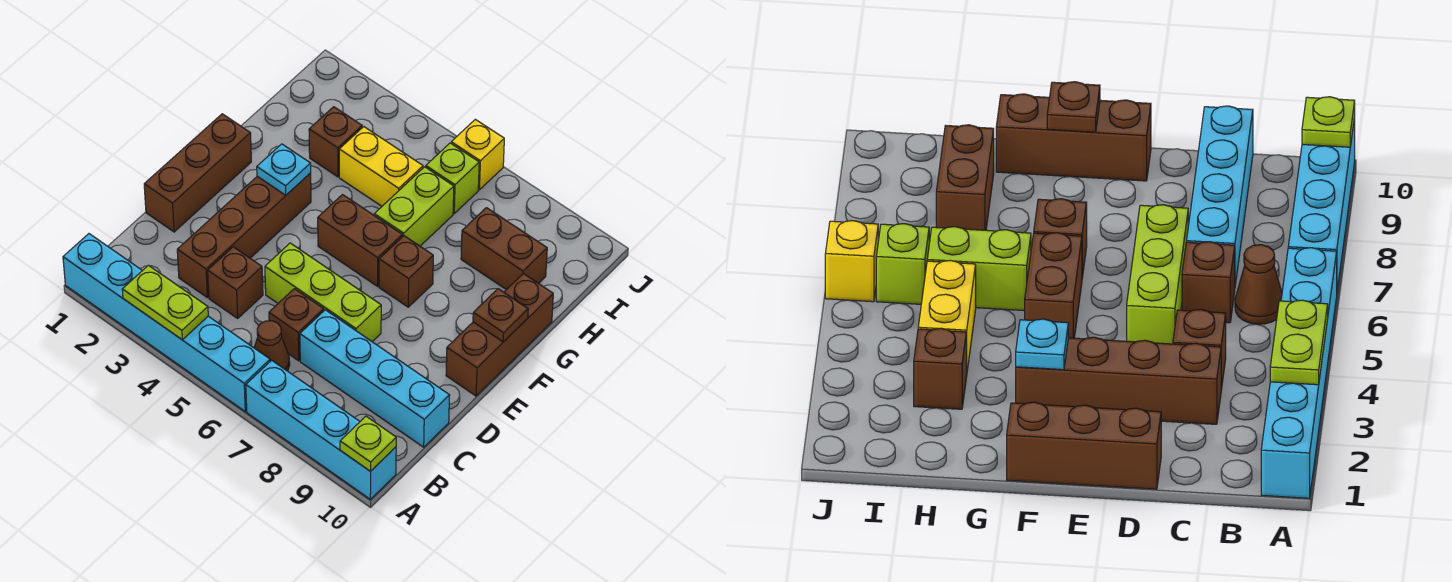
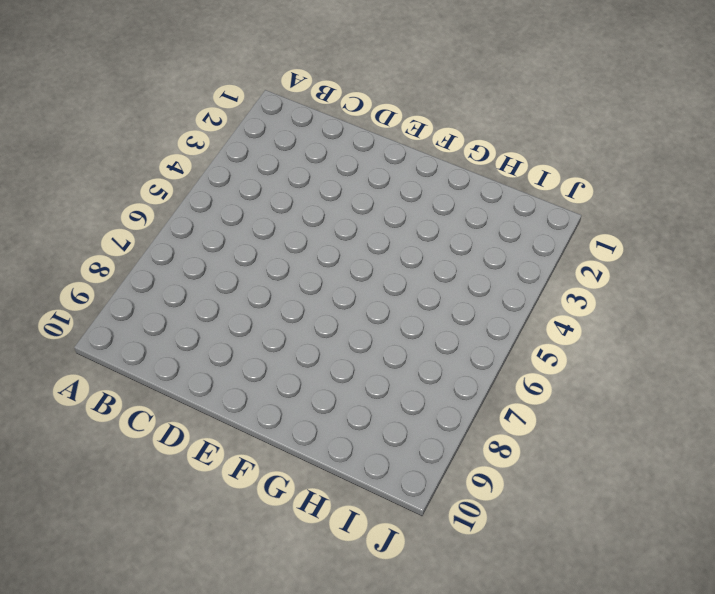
none -> cyan brick A1:A6 level 1
none -> cyan brick A7:A10 level 1
none -> brown cone B6 level 1

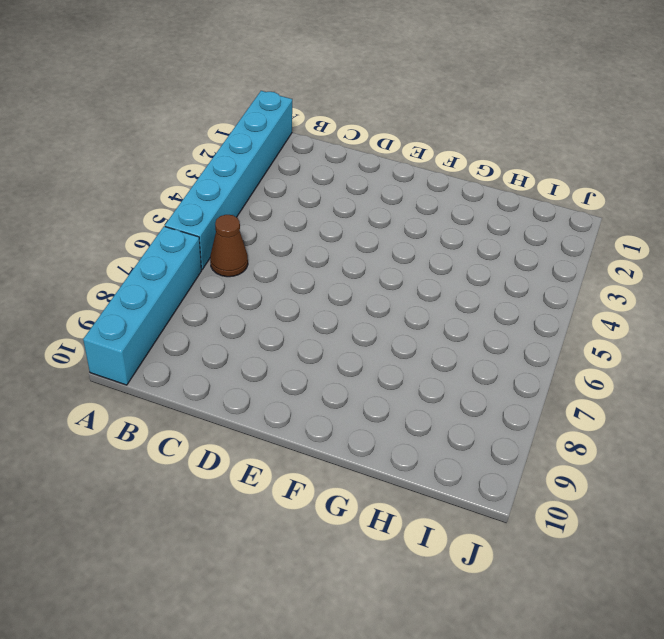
none -> brown brick C3:F3 level 1
none -> brown brick C4 level 1
none -> brown brick C6 level 1

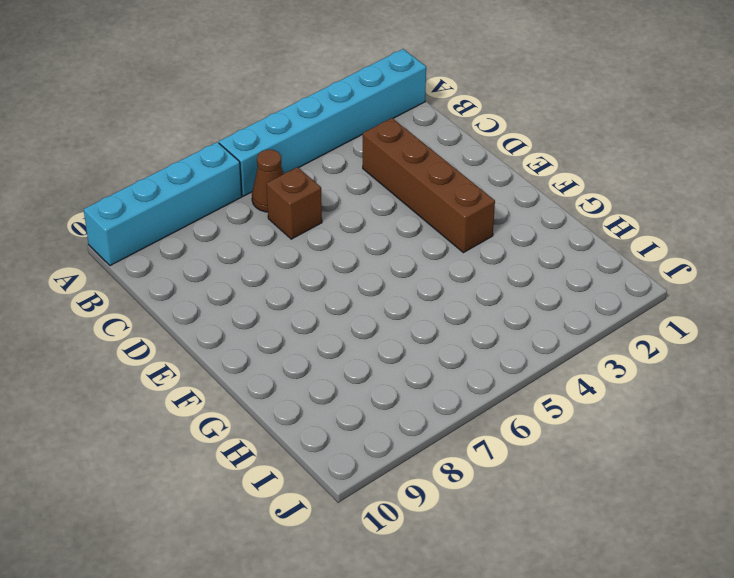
none -> brown brick C4 level 1
none -> cyan brick C7:C10 level 1
none -> brown brick D1:F1 level 1

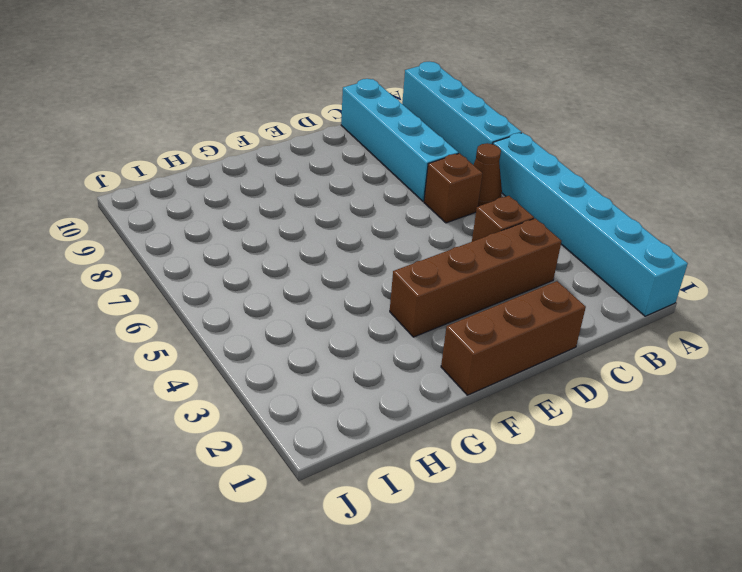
none -> lime brick D5:D7 level 1
none -> brown brick E10:G10 level 1
none -> brown brick F5:F6 level 1

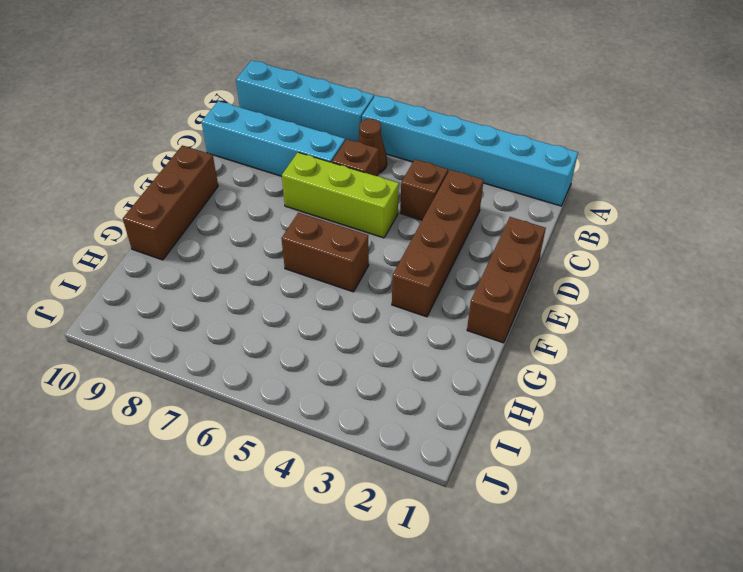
none -> brown brick F7 level 1
none -> lime brick G6:H6 level 1
none -> brown brick H3 level 1

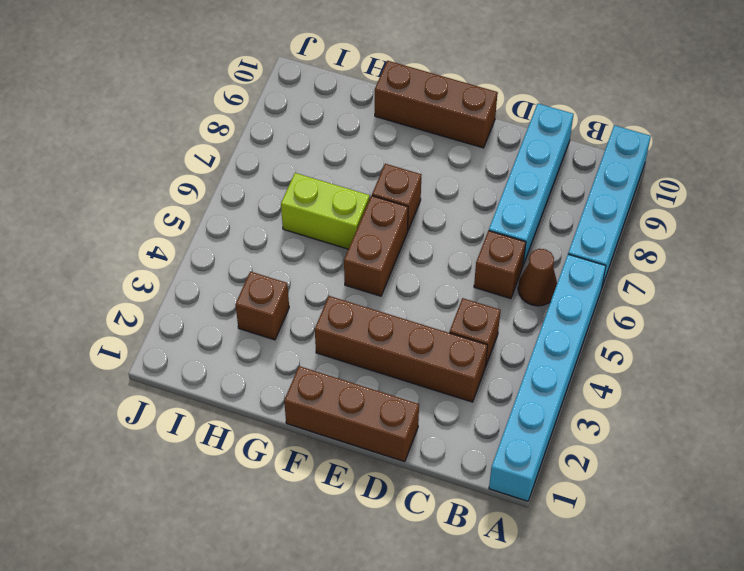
none -> lime brick D5:D7 level 1
none -> yellow brick H4:H5 level 1
none -> brown brick H8:H9 level 1

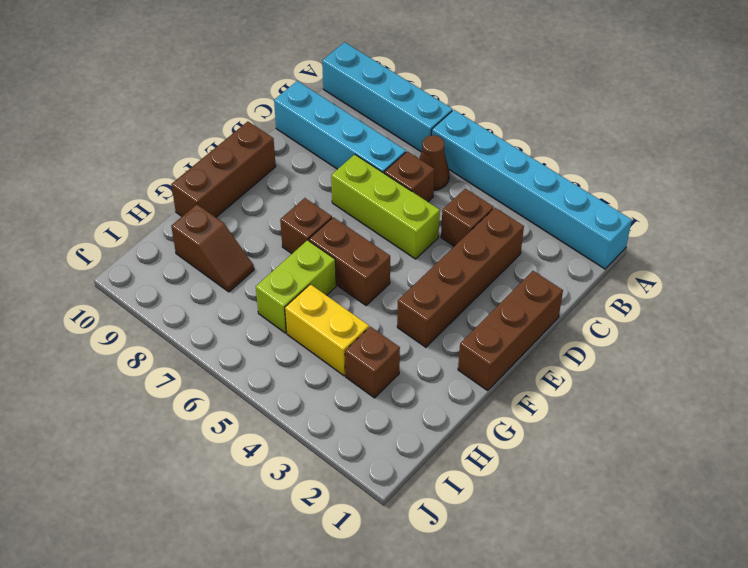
brown slope H8:H9 level 1 top 9 -> brown brick H8:H9 level 1
none -> lime brick I6 level 1
none -> yellow brick J6 level 1
none -> lime plate A3:A4 level 2

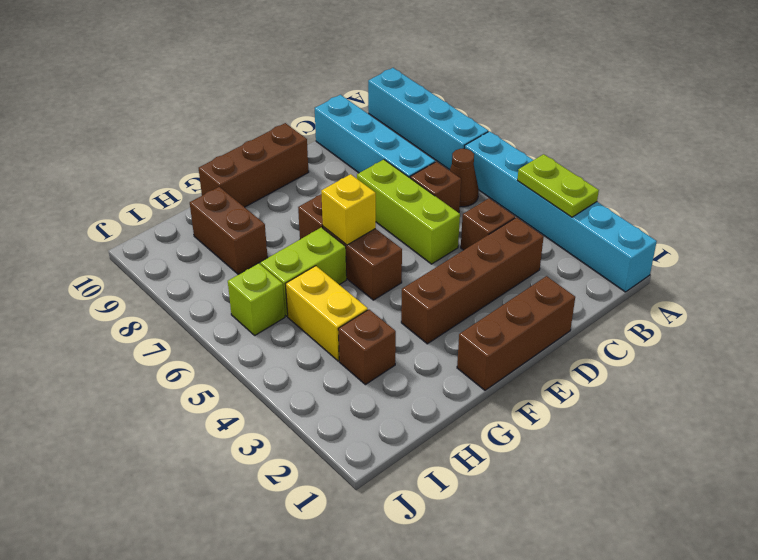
yellow brick F6 level 2 -> yellow brick J6 level 1
none -> lime plate A10 level 2
none -> cyan plate F3 level 2
none -> brown plate F10 level 2

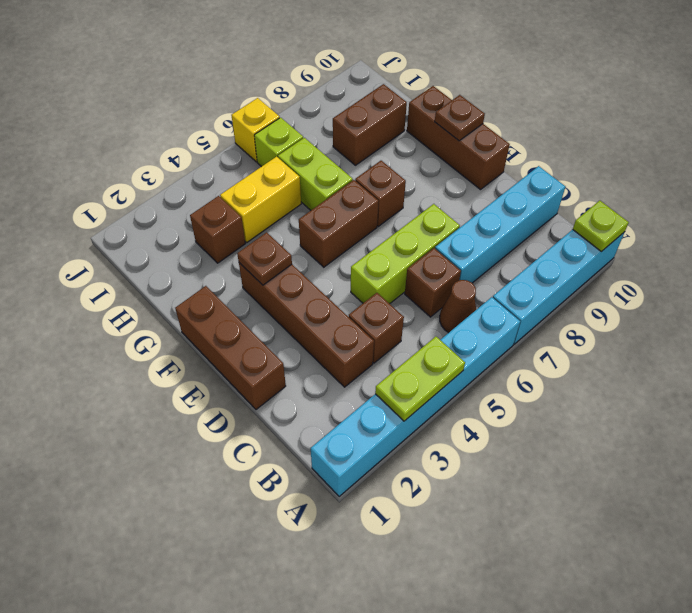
brown plate F3 level 2 -> cyan plate F3 level 2

